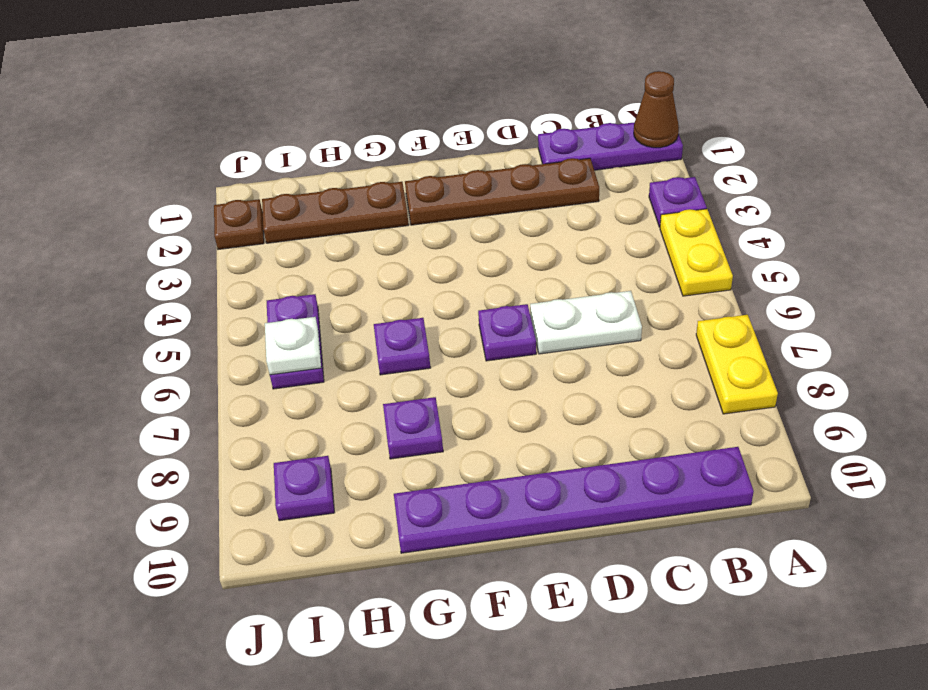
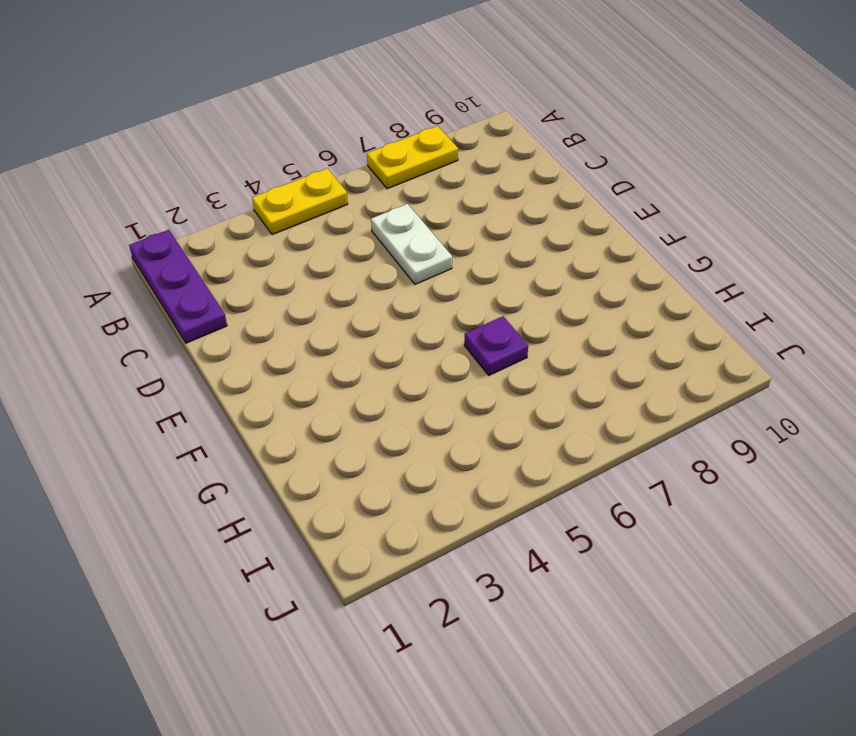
none -> purple plate A3 level 1
none -> purple plate B10:G10 level 1
none -> brown plate C2:F2 level 1

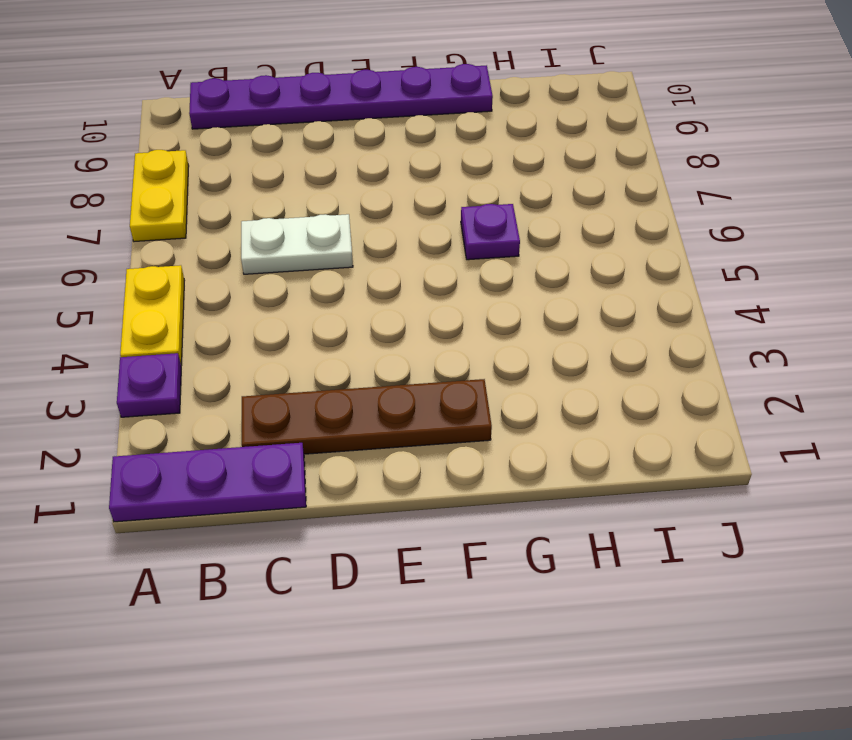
none -> purple plate E6 level 1
none -> brown plate G2:I2 level 1
none -> purple plate G8 level 1

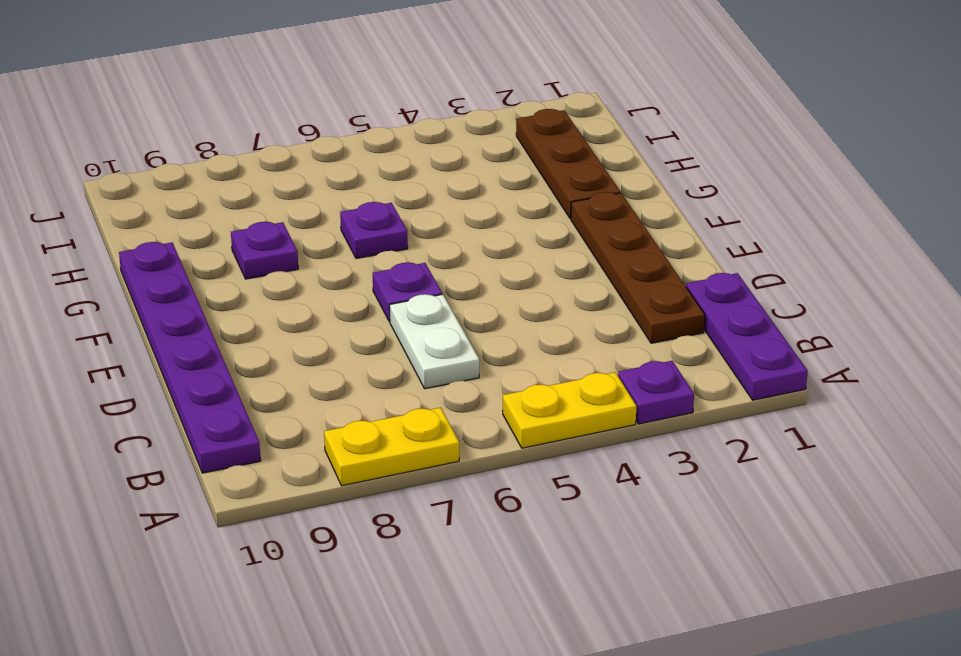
none -> purple plate I5:I6 level 1
none -> purple plate I9 level 1
none -> brown plate J2 level 1

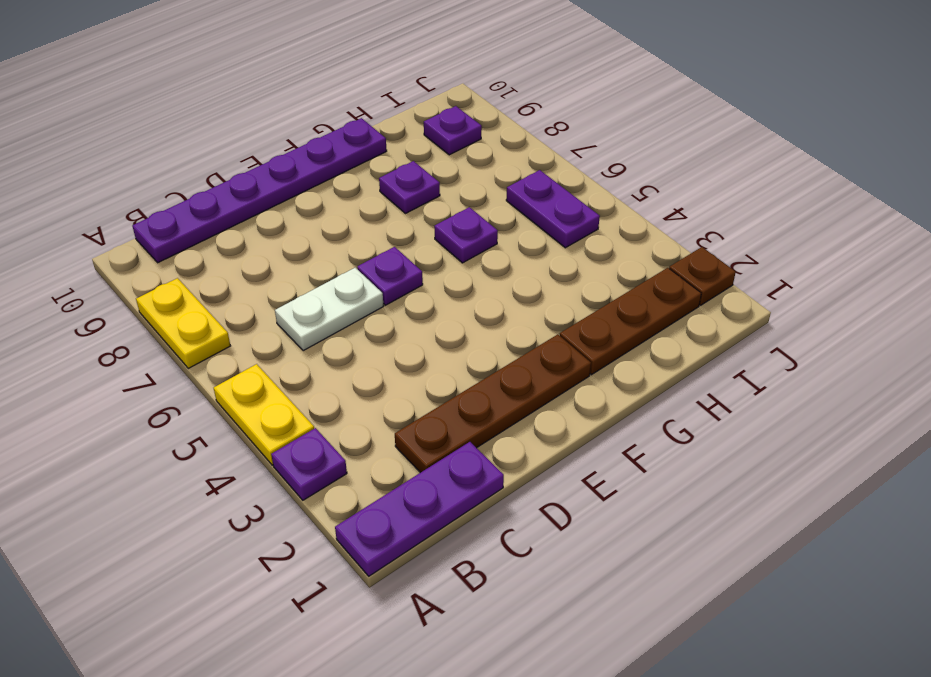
none -> brown cone A1 level 2
none -> white plate I6 level 2

